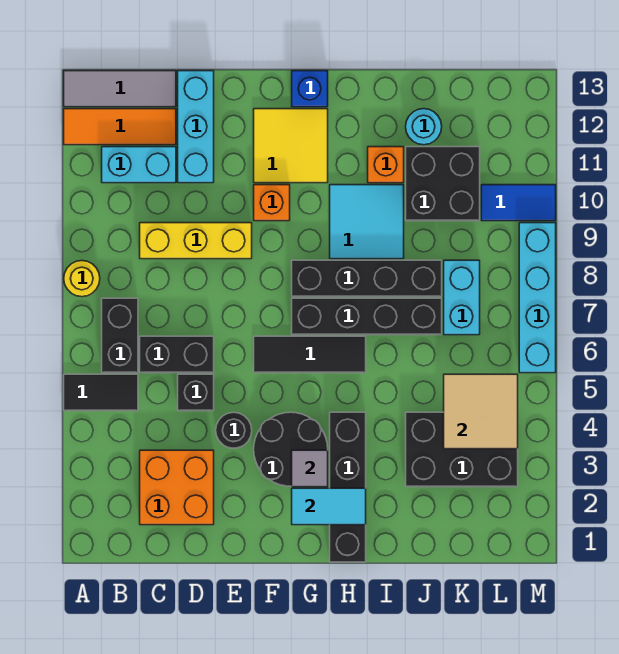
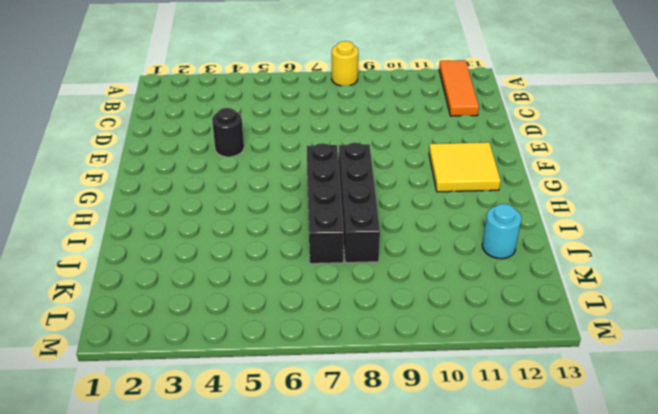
none -> black tile A5:B5 level 1
none -> grey tile A13:C13 level 1
none -> black brick B6:B7 level 1
none -> cyan brick B11:C11 level 1

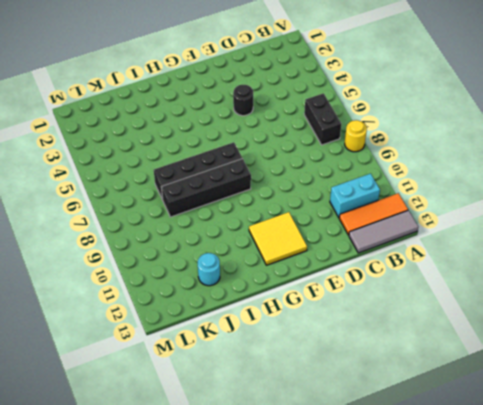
none -> black tile A5:B5 level 1
none -> orange brick C2:D3 level 1
none -> black brick C6:D6 level 1
none -> yellow brick C9:E9 level 1

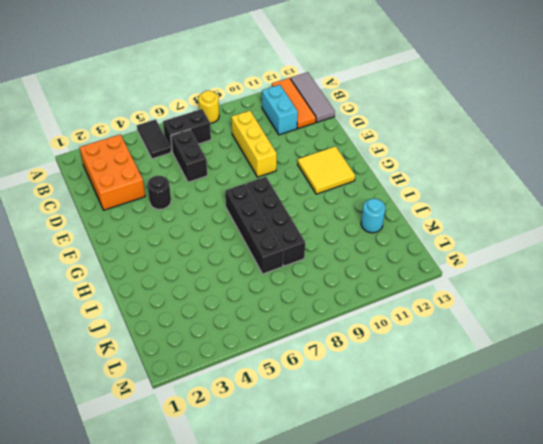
orange brick B2:D3 level 1 -> orange brick C2:D3 level 1
none -> black brick D5 level 1
none -> cyan brick D11:D13 level 1
none -> black round brick F3:G4 level 1
none -> black tile F6:H6 level 1

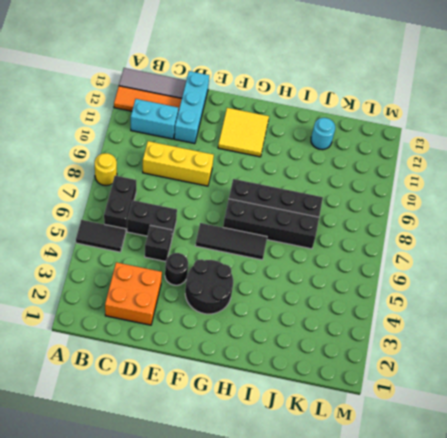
none -> orange brick F10 level 1
none -> blue brick G13 level 1
none -> black brick H1:H4 level 1
none -> cyan tile H9:I10 level 1

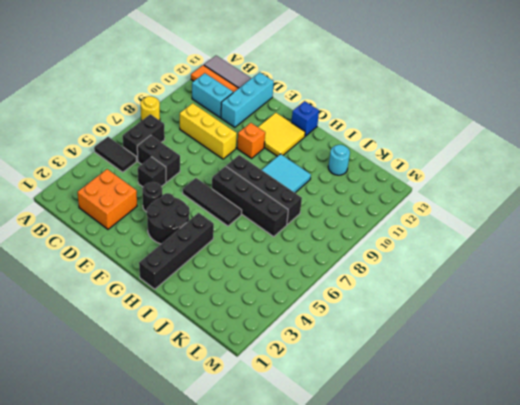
none -> orange brick I11 level 1
none -> black brick J3:L4 level 1
none -> black brick J10:K11 level 1
none -> cyan brick K7:K8 level 1

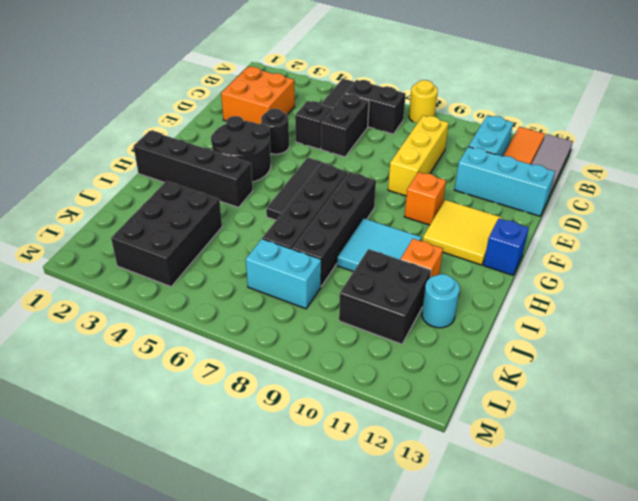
none -> blue tile L10:M10 level 1
none -> cyan brick M6:M9 level 1
none -> cyan tile G2:H2 level 2
none -> grey tile G3 level 2

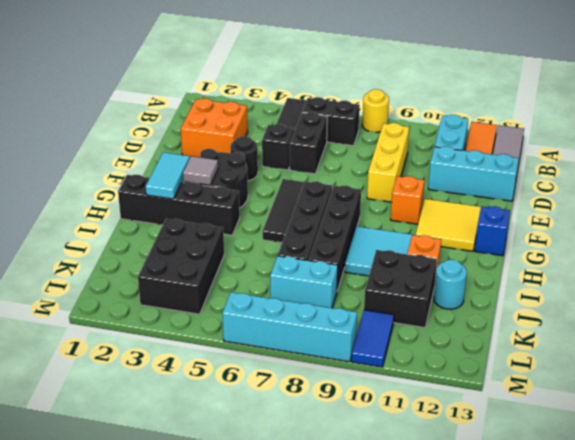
none -> tan tile K4:L5 level 2

